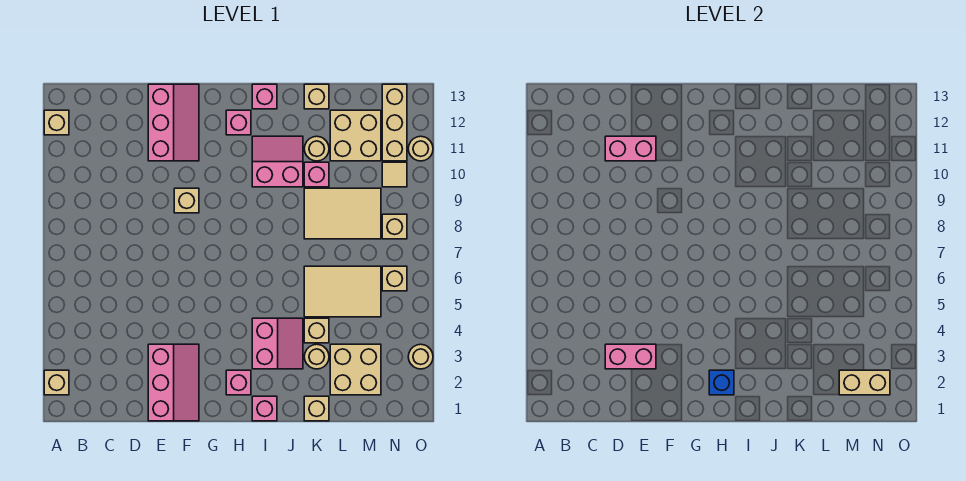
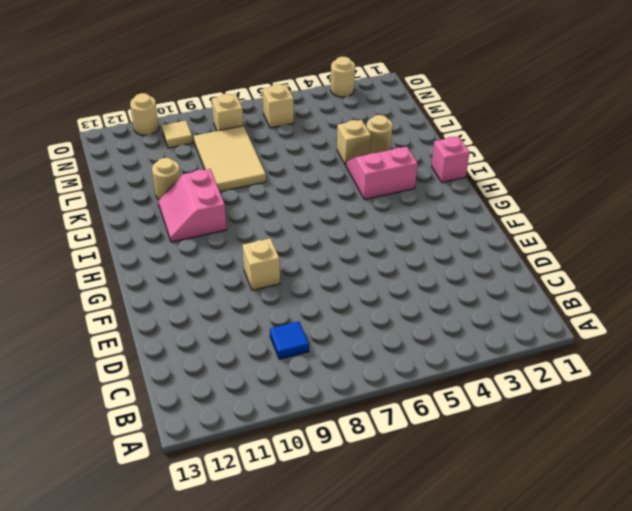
blue tile C9 level 1 -> none
none -> tan brick A2 level 1
none -> tan brick A12 level 1
none -> pink slope E1:F3 level 1 top E
none -> pink slope E11:F13 level 1 top E

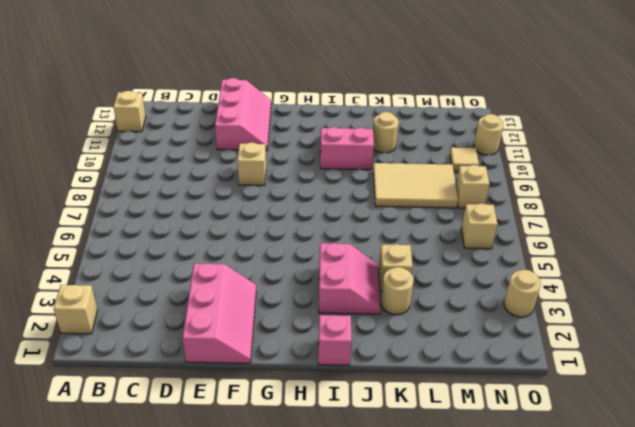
none -> pink brick H2 level 1
none -> pink brick H12 level 1
none -> pink brick I13 level 1
none -> tan brick K1 level 1

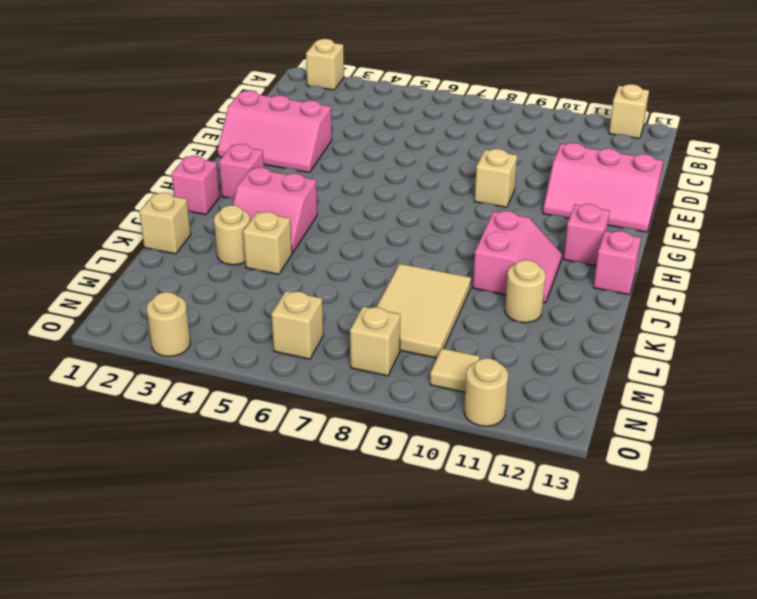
none -> tan tile K5:M6 level 1
none -> pink brick K10 level 1
none -> tan brick K13 level 1
none -> tan brick L2:M3 level 1

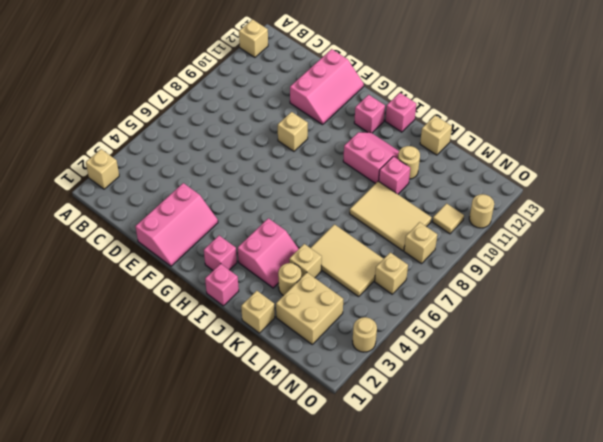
none -> tan brick L11:M12 level 1
none -> tan brick N11:N13 level 1
none -> pink brick D3:E3 level 2
none -> pink brick D11:E11 level 2

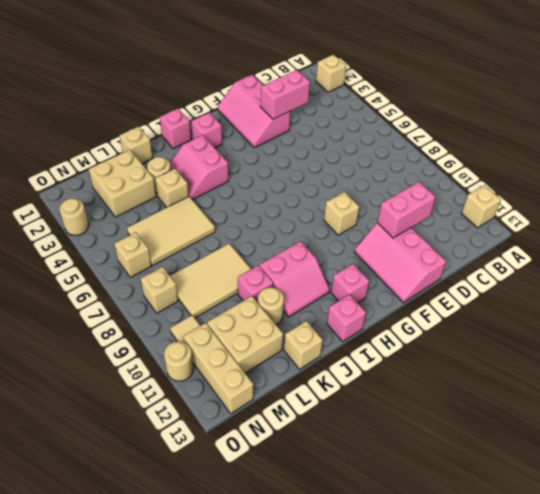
none -> blue brick H2 level 2
none -> tan brick M2:N2 level 2

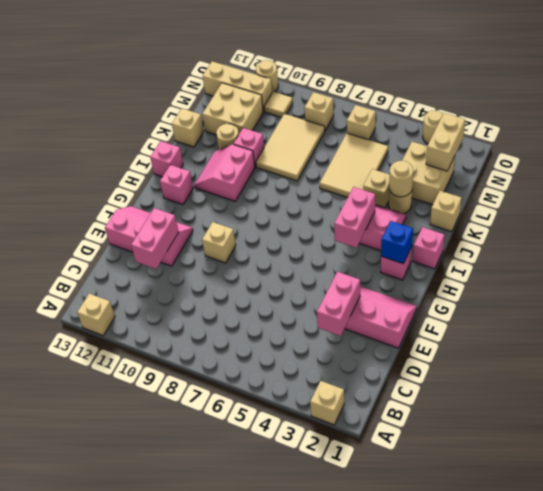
pink brick H4:I4 level 2 -> none
tan round brick K3 level 2 -> none

